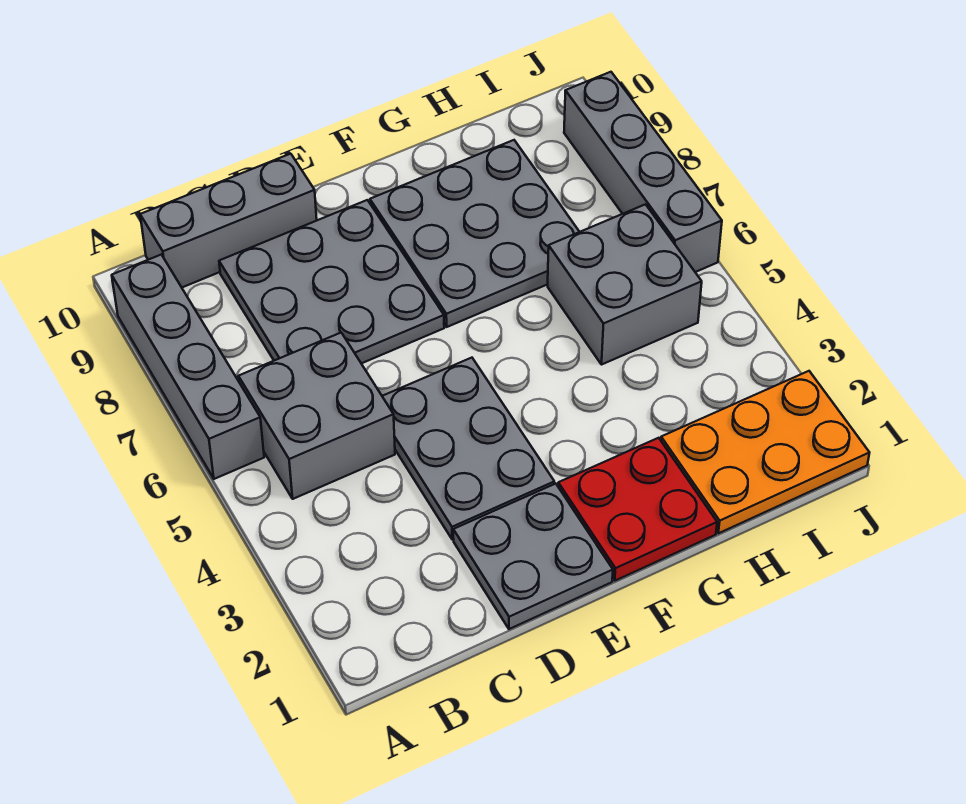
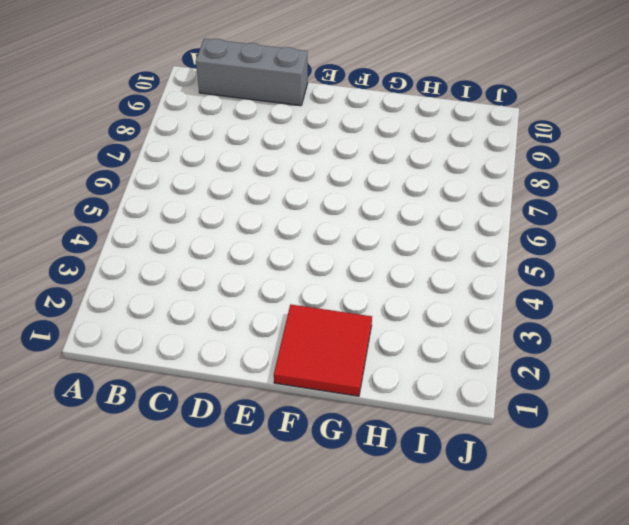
red tile F1:G2 level 1 -> red plate F1:G2 level 1
none -> grey brick A6:A9 level 1
none -> grey brick B5:C6 level 1

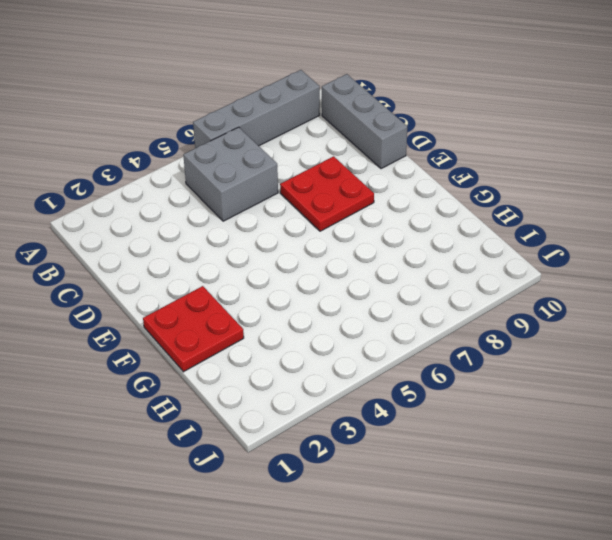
red plate D7:E8 level 1 -> grey plate C7:E9 level 1
none -> grey plate D1:E2 level 1
none -> grey plate D3:E5 level 1

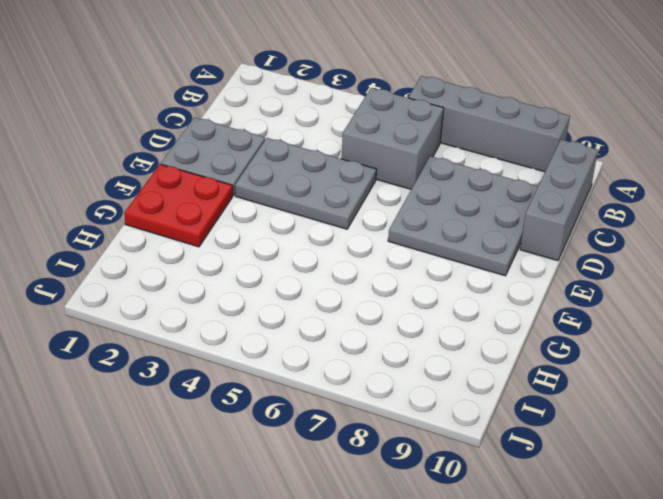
none -> grey plate F7:H9 level 1
none -> orange plate H1:J2 level 1

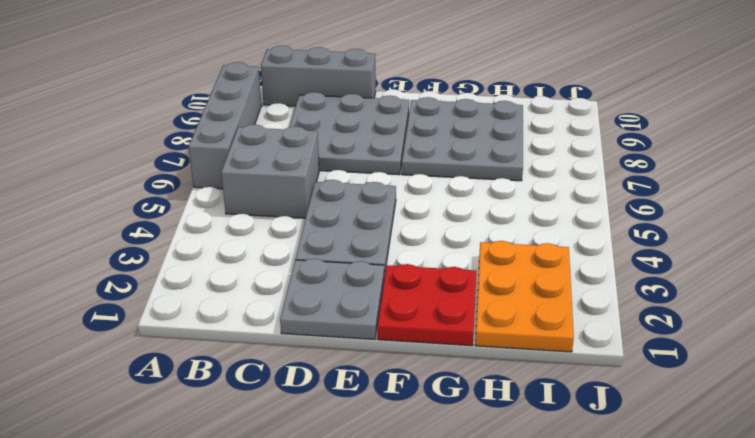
orange plate H1:I3 level 1 -> orange plate H1:J2 level 1
none -> grey brick H5:I6 level 1
none -> grey brick J6:J9 level 1

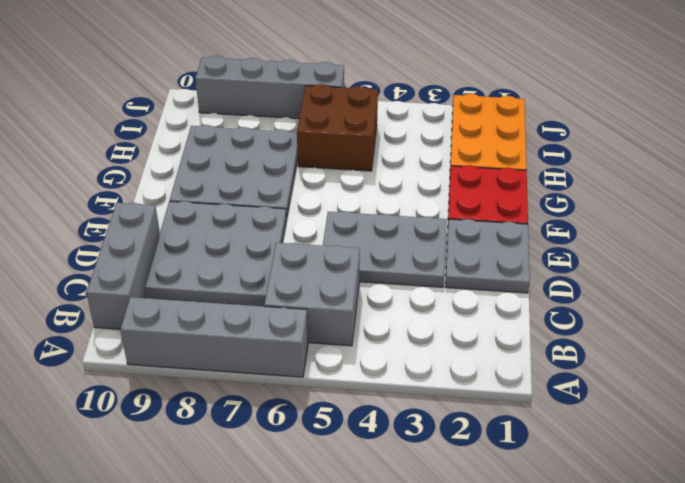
brown brick H5:I6 level 1 -> grey brick H5:I6 level 1

